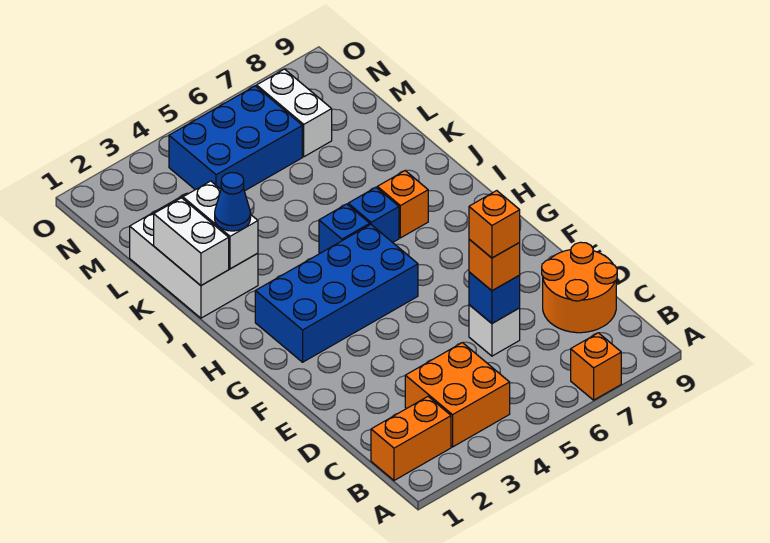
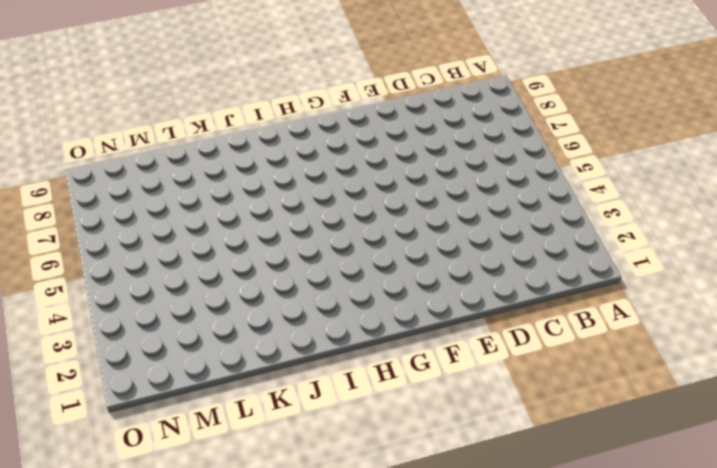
none -> orange brick A7 level 1
none -> orange brick B1:B2 level 1
none -> orange brick B3:C4 level 1

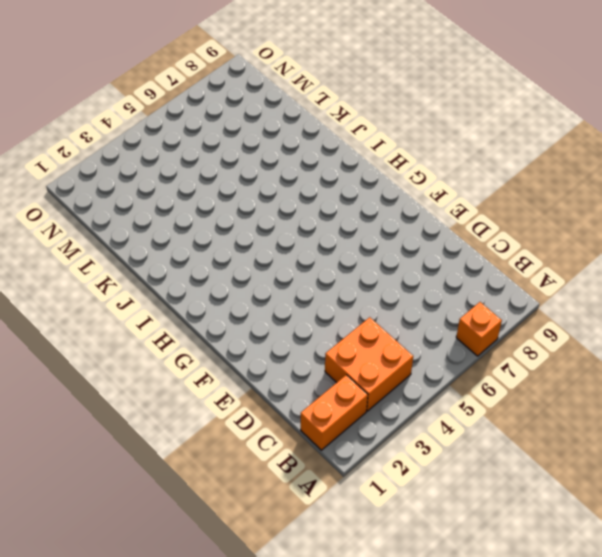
none -> orange round brick C8:D9 level 1
none -> white brick D6 level 1
none -> blue brick G2:H5 level 1

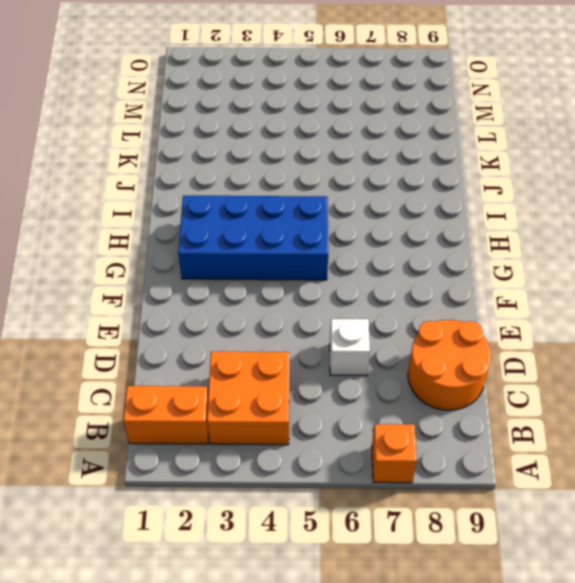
none -> blue brick I5 level 1
none -> blue brick I6 level 1
none -> orange brick I7 level 1

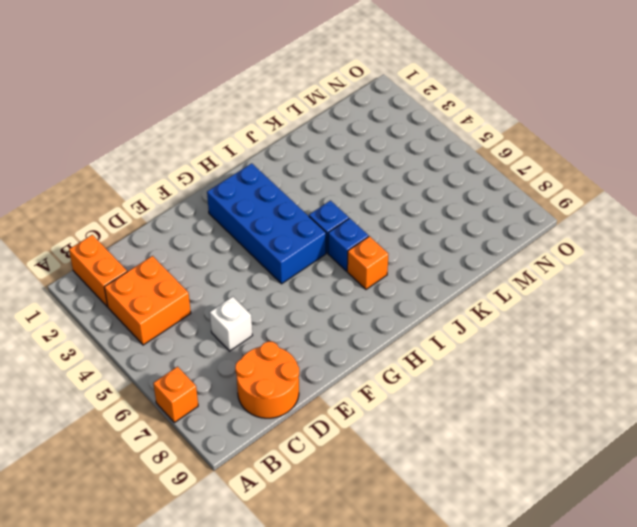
none -> white brick J1:L2 level 1
none -> blue brick M4:N6 level 1
none -> white brick M7:N7 level 1

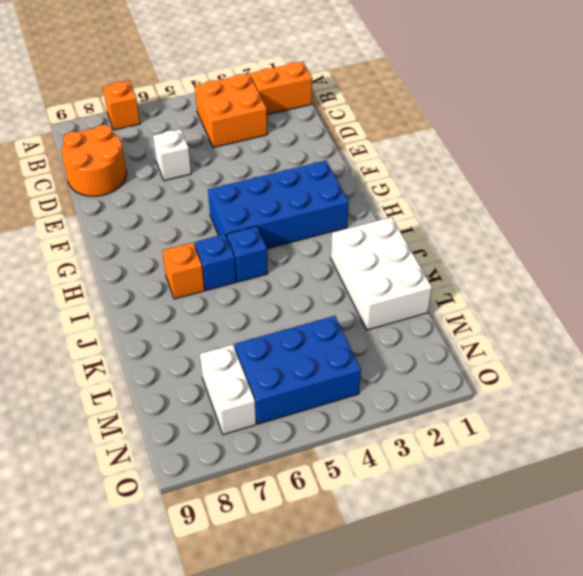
none -> blue brick D6 level 2
none -> white brick J1:K1 level 2
none -> white brick J2:K2 level 2

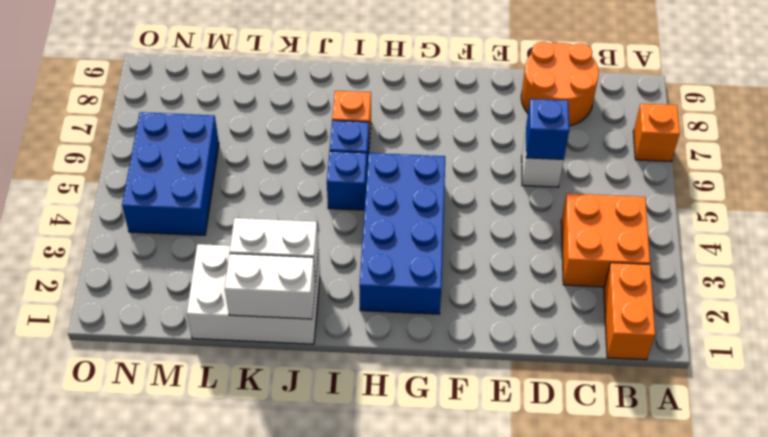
none -> white brick M7:N7 level 1
none -> orange brick D6 level 3
none -> blue cone J2 level 3

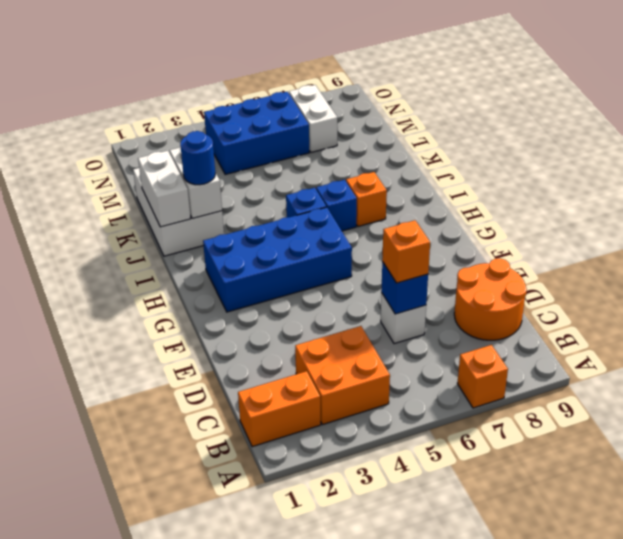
blue round brick J2 level 3 -> blue cone J2 level 3
none -> orange brick D6 level 4

